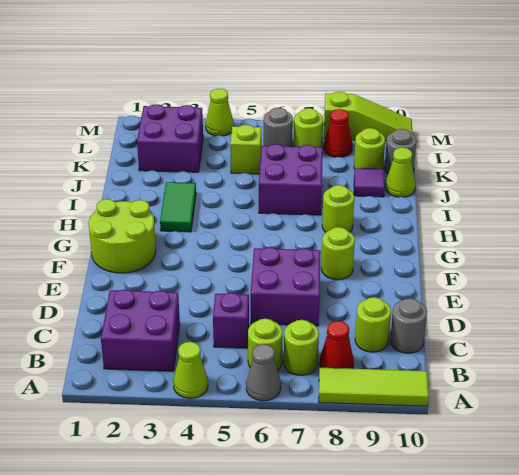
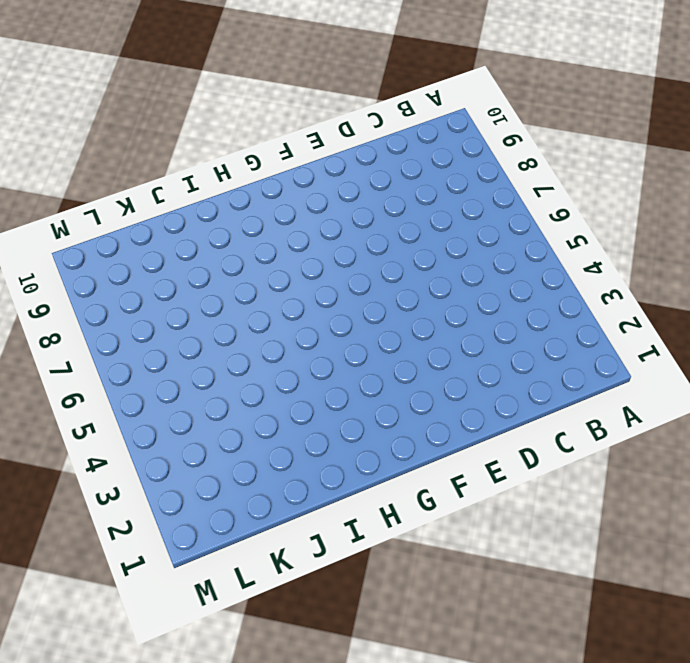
none -> lime cone A4 level 1
none -> grey cone A6 level 1
none -> lime tile A8:A10 level 1

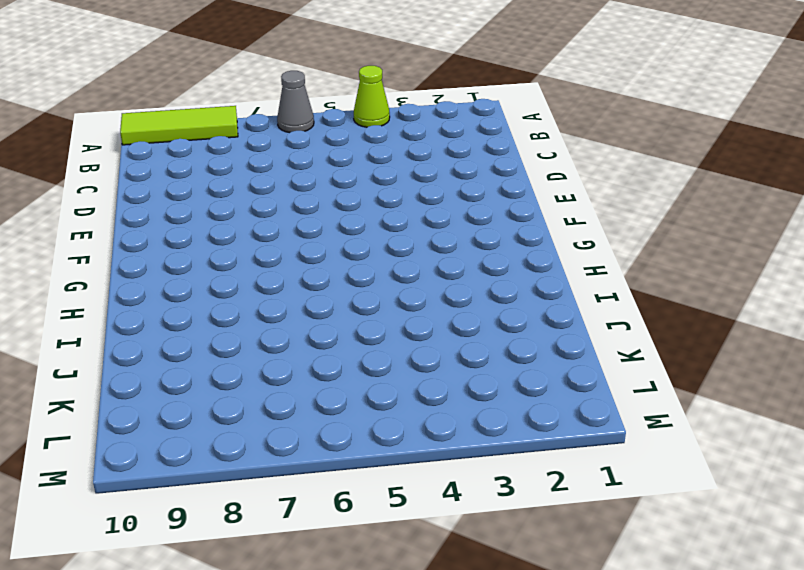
none -> purple brick B2:C3 level 1
none -> lime round brick B6 level 1
none -> lime round brick B7 level 1

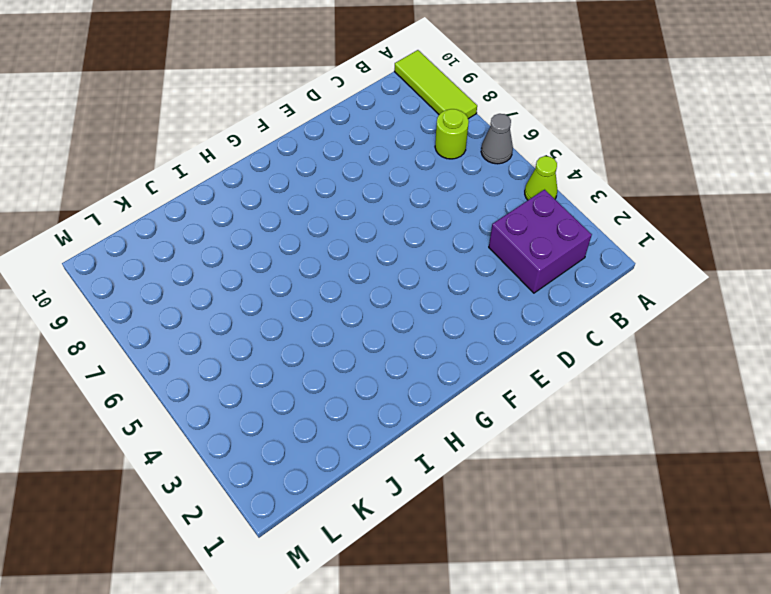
none -> lime round brick B6 level 1
none -> red cone B8 level 1
none -> purple brick C5 level 1

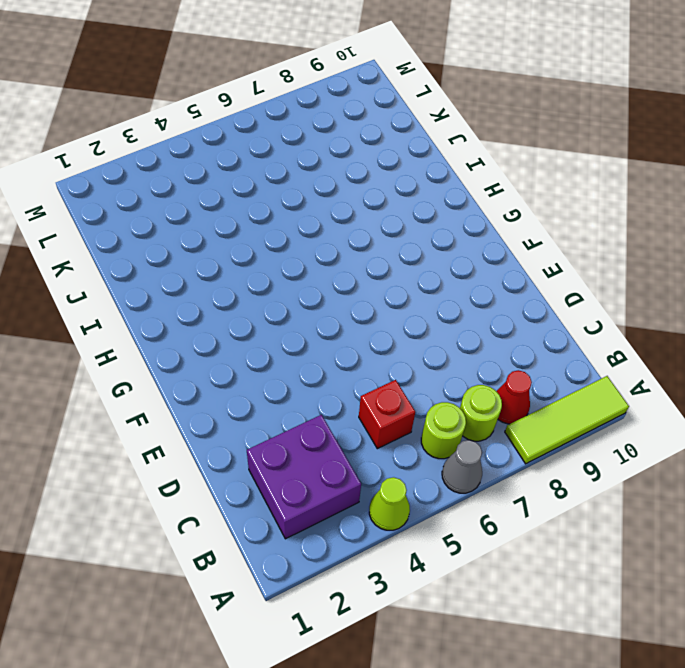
red brick C5 level 1 -> purple brick C5 level 1
none -> lime round brick C9 level 1
none -> grey round brick C10 level 1
none -> purple brick D6:E7 level 1

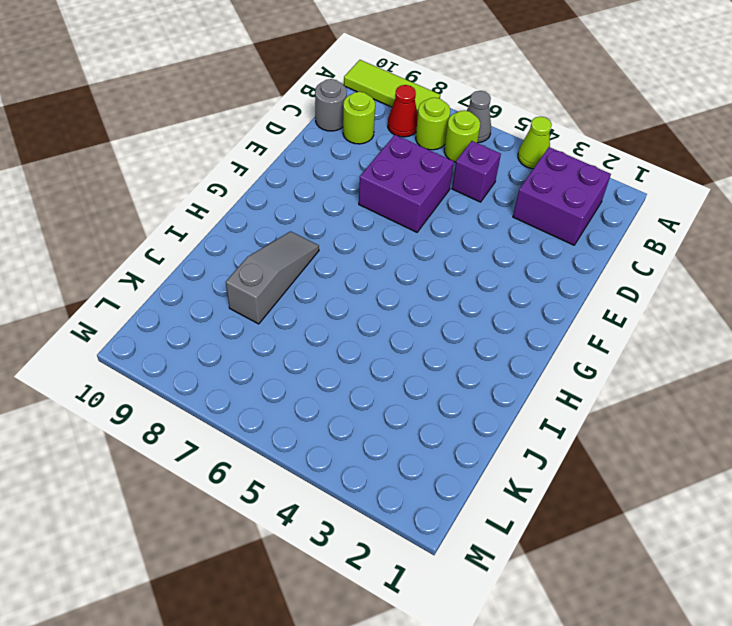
grey slope H8:J8 level 1 top J -> lime round brick H8 level 1
none -> lime round brick F1:G2 level 1
none -> lime round brick F8 level 1
none -> green tile H3:I3 level 1

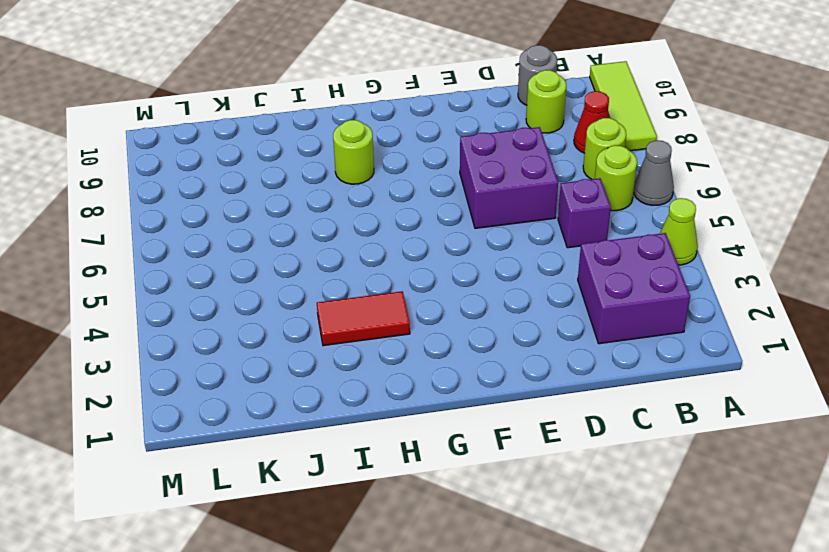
red tile H3:I3 level 1 -> green tile H3:I3 level 1
none -> lime round brick F1:G2 level 1
none -> lime round brick F8 level 1
none -> purple brick I6:J7 level 1

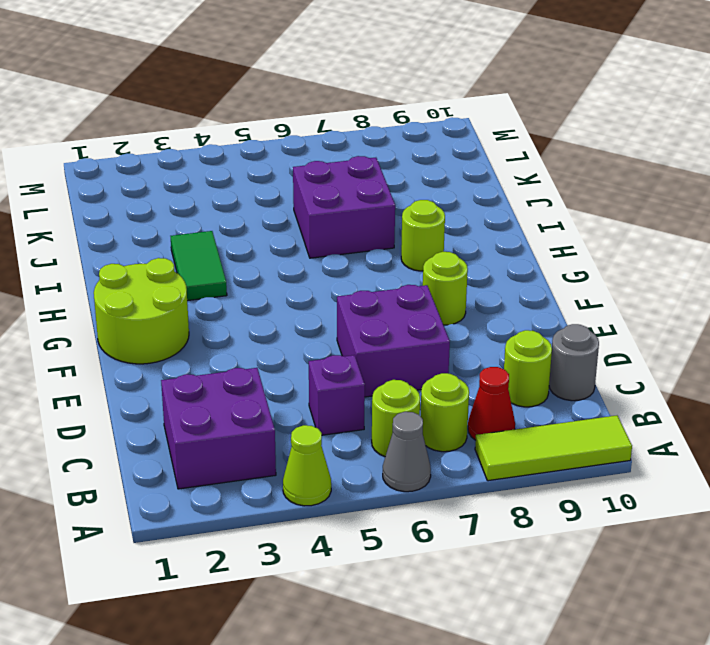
none -> purple tile J9 level 1
none -> lime cone J10 level 1
none -> purple brick K2:L3 level 1

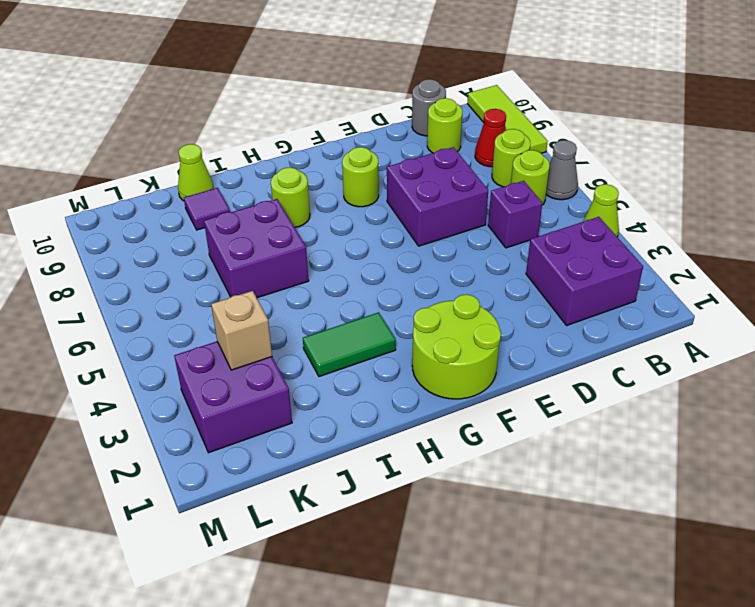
tan brick K3 level 2 -> none
none -> lime brick K5 level 1
none -> lime round brick K9 level 1
none -> grey round brick K10 level 1

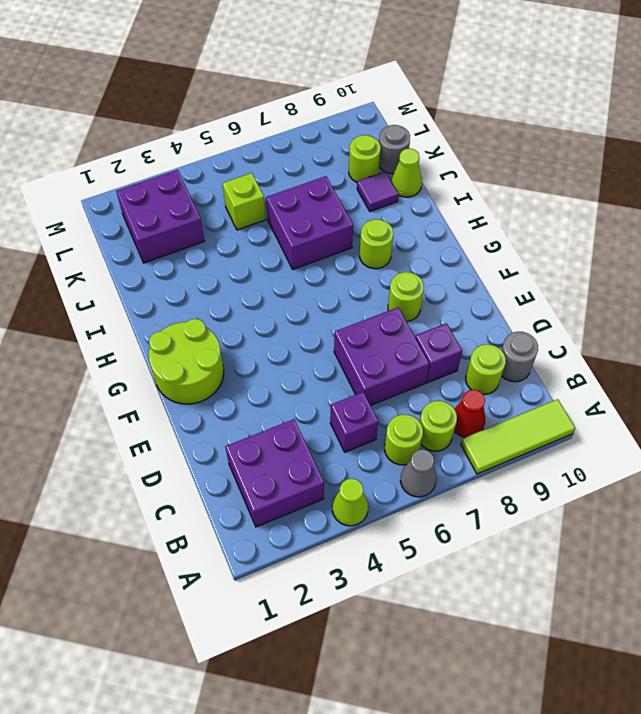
purple brick D8 level 1 -> none
none -> green tile H3:I3 level 1
none -> grey round brick L6 level 1
none -> lime round brick L7 level 1

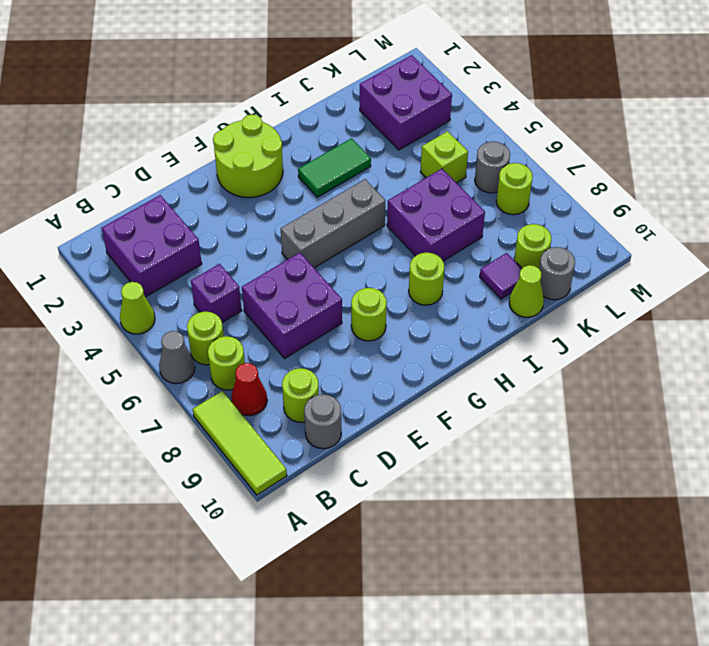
grey brick F5:H5 level 1 -> none
none -> red cone L8 level 1
none -> lime cone M4 level 1
none -> lime slope M8:M10 level 1 top 8

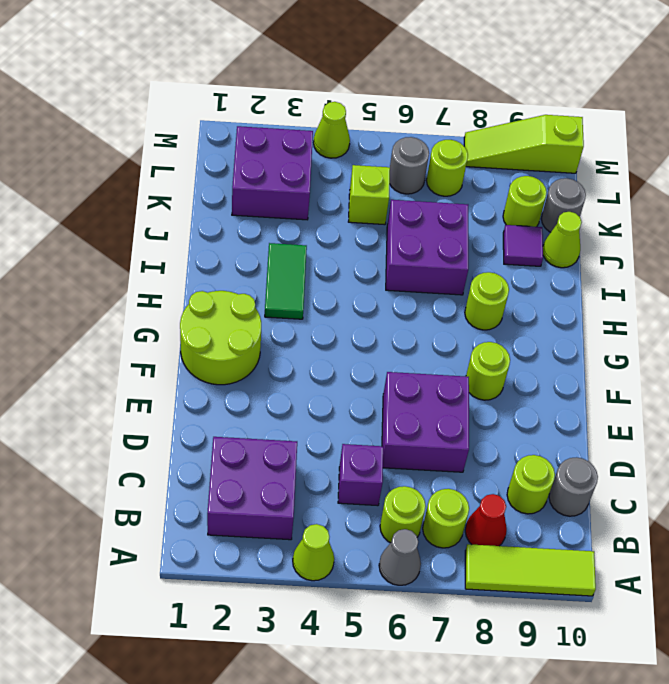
lime slope M8:M10 level 1 top 10 -> lime slope M8:M10 level 1 top 8
none -> red cone L8 level 1

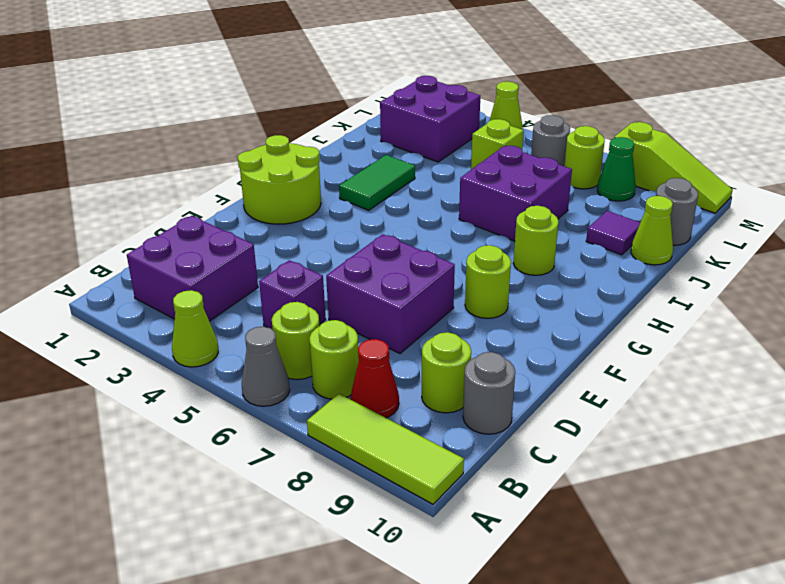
green cone L8 level 1 -> red cone L8 level 1
none -> lime round brick K9 level 1

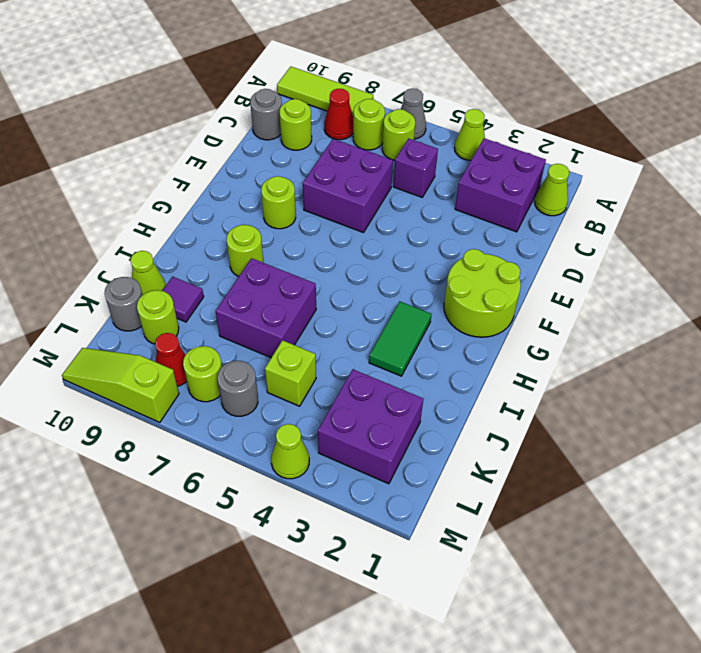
lime cone B1 level 1 -> none

